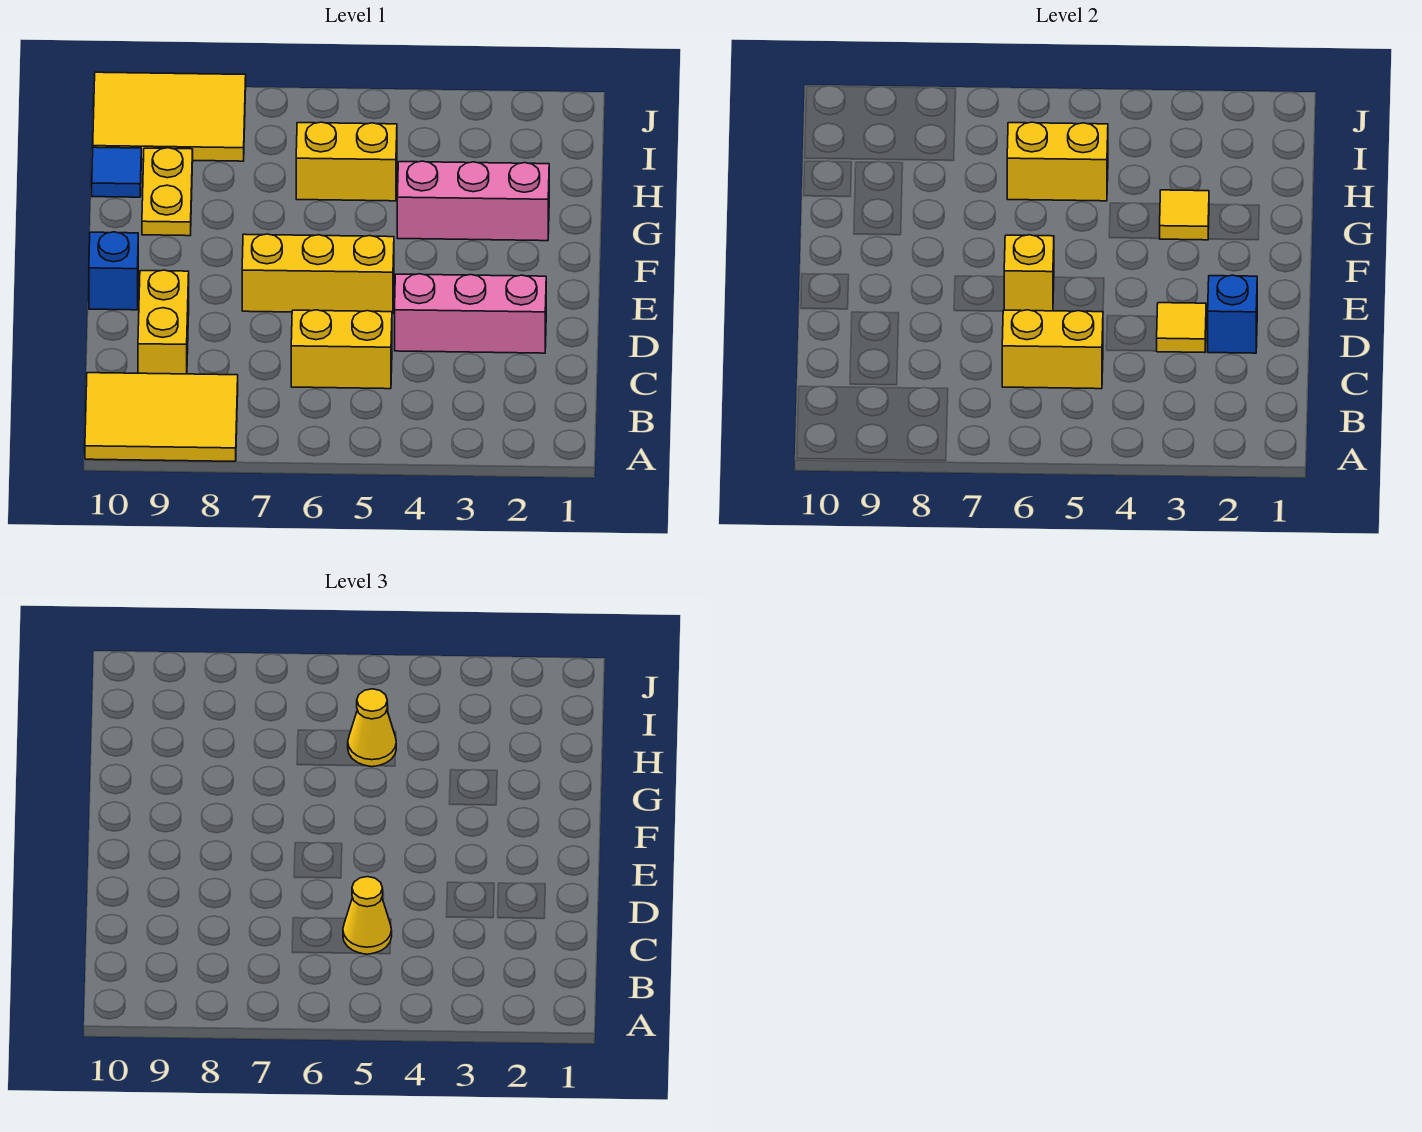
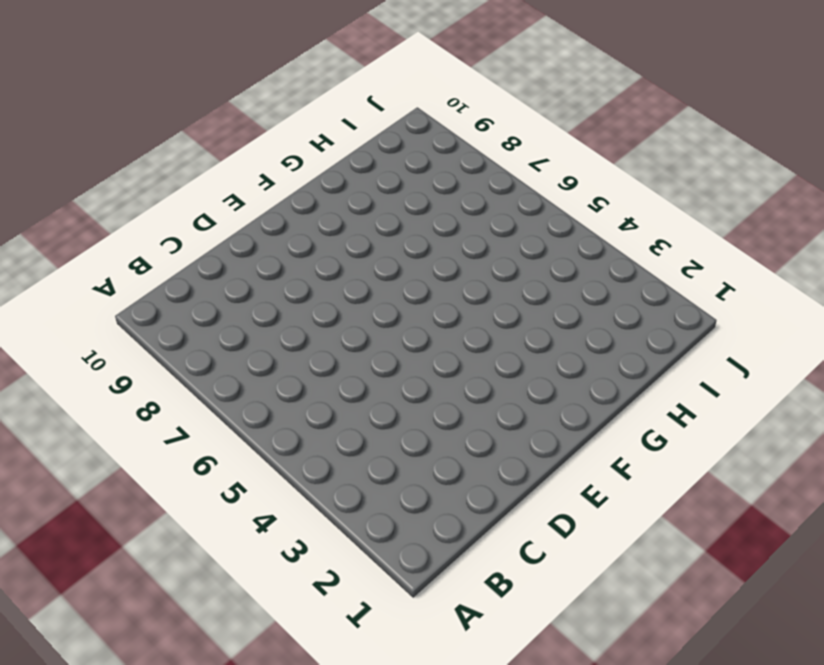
none -> yellow tile A8:B10 level 1
none -> yellow brick C5:C6 level 1
none -> yellow brick C9:D9 level 1

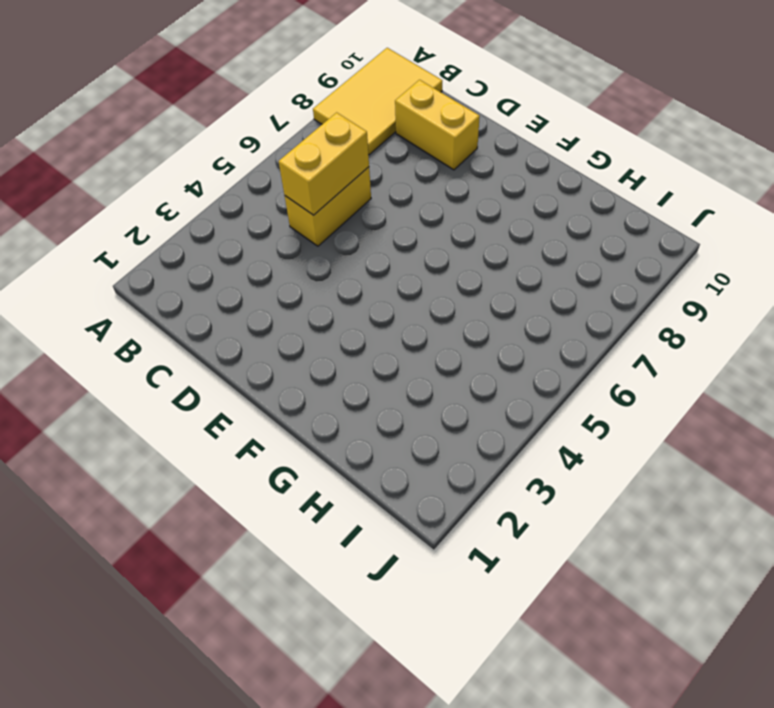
none -> pink brick D2:D4 level 1
none -> yellow brick E5:E7 level 1
none -> blue brick E10 level 1

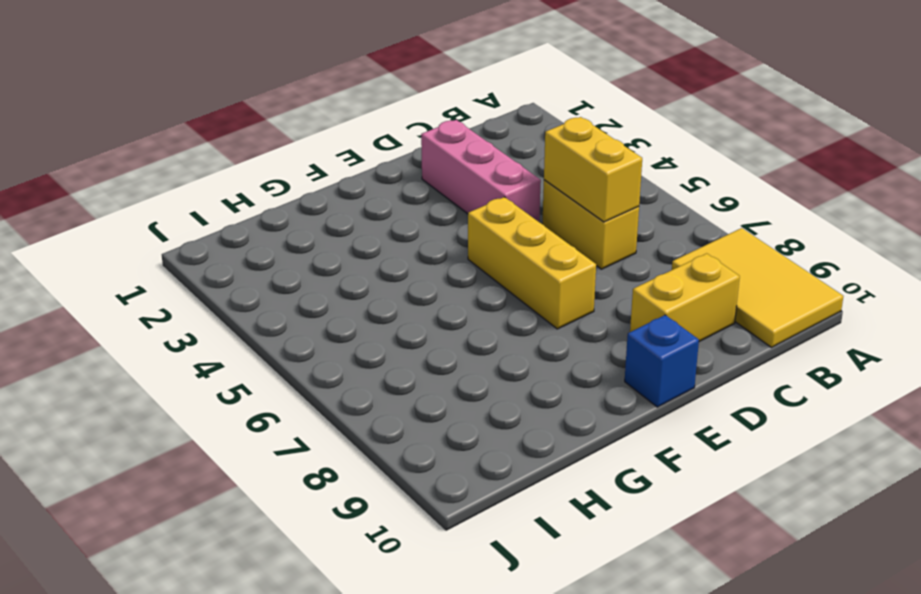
none -> pink brick G2:G4 level 1
none -> yellow plate G9:H9 level 1
none -> yellow brick H5:H6 level 1

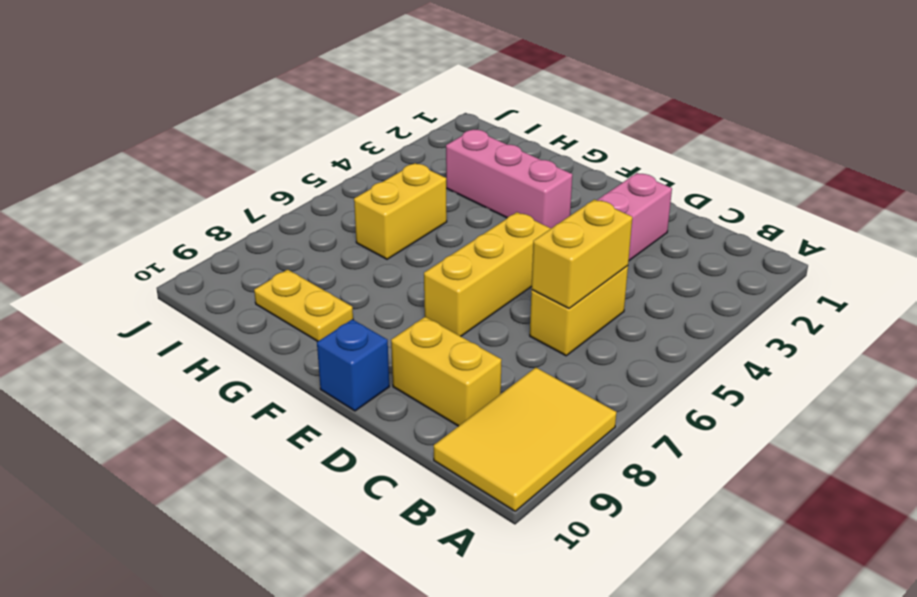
pink brick F3:H3 level 1 -> pink brick G2:G4 level 1
none -> blue tile H10 level 1
none -> yellow tile I8:J10 level 1
none -> blue brick D2 level 2

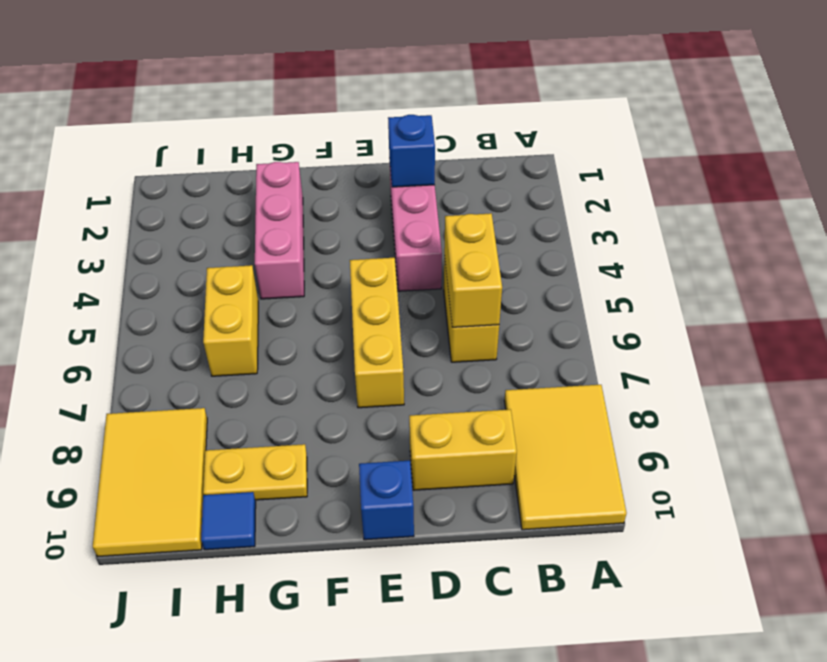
none -> yellow tile D3 level 2
none -> yellow brick E6 level 2
none -> yellow tile G3 level 2

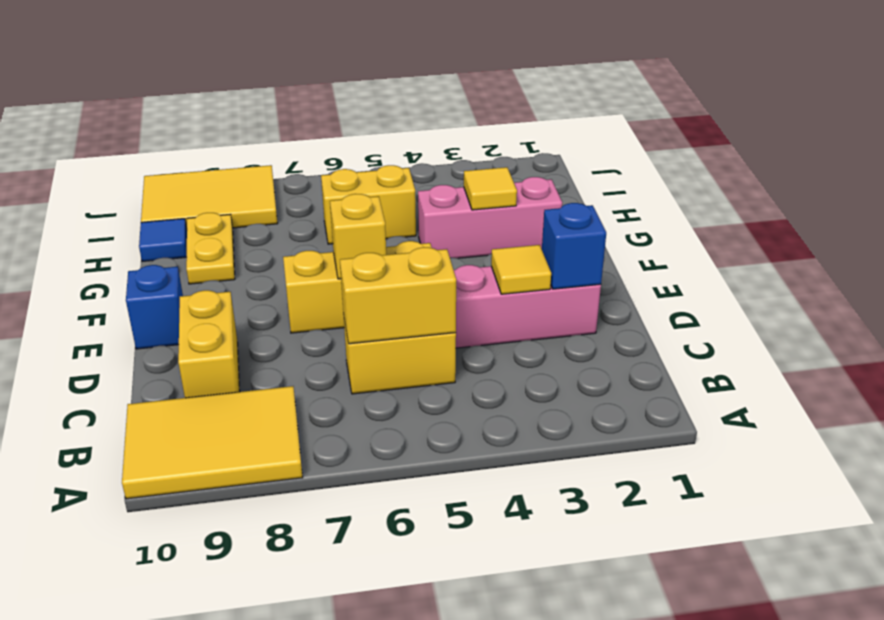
none -> yellow brick H5:H6 level 2
none -> yellow cone C5 level 3
none -> yellow cone H5 level 3

